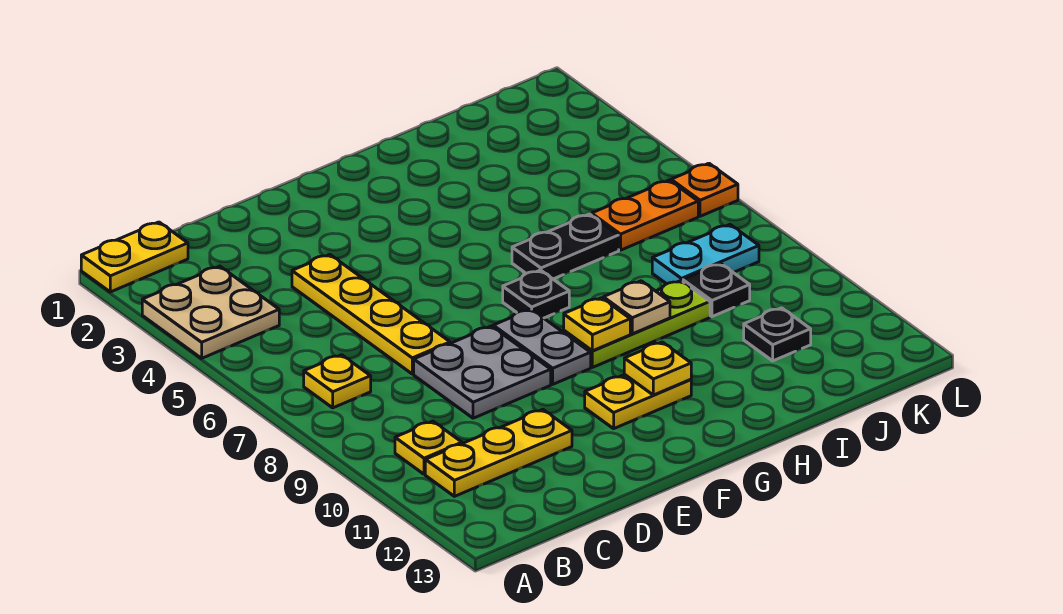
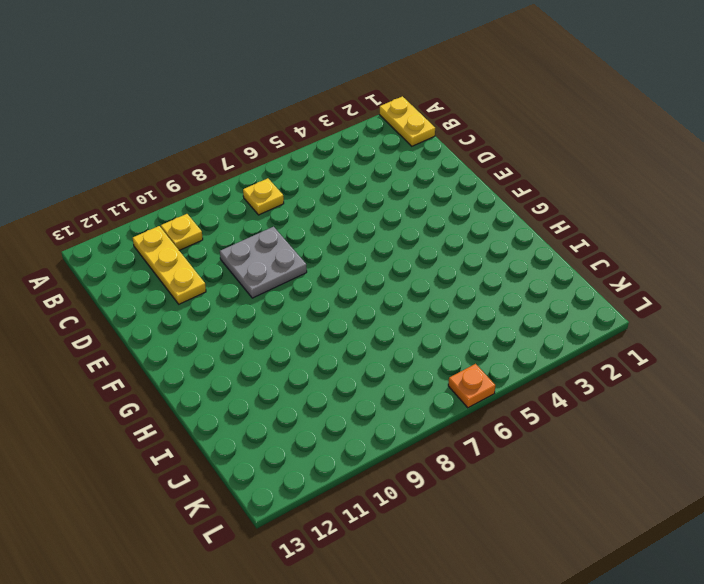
none -> tan plate A3:B4 level 1
none -> yellow plate D4:D7 level 1
none -> grey plate F8:F9 level 1

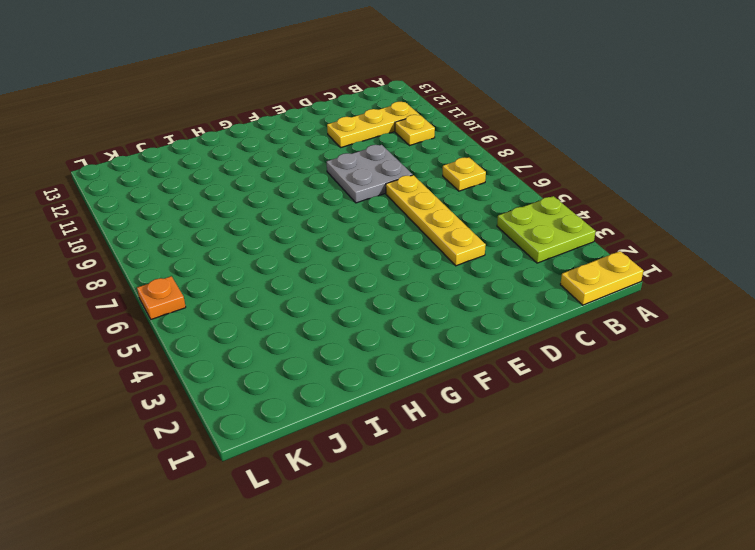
lime plate A3:B4 level 1 -> tan plate A3:B4 level 1
none -> grey plate F8:F9 level 1
none -> yellow plate F11:G11 level 1
none -> black plate G7 level 1

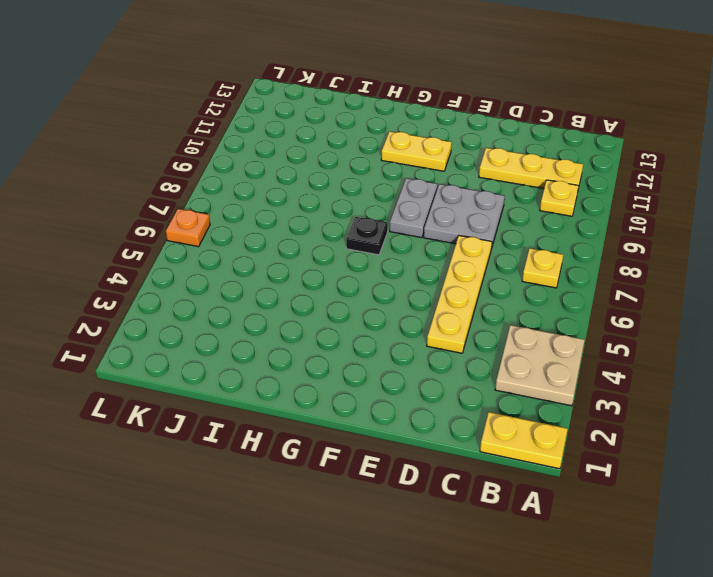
none -> lime plate G9:I9 level 1
none -> black plate H6:I6 level 1
none -> orange plate J6:K6 level 1

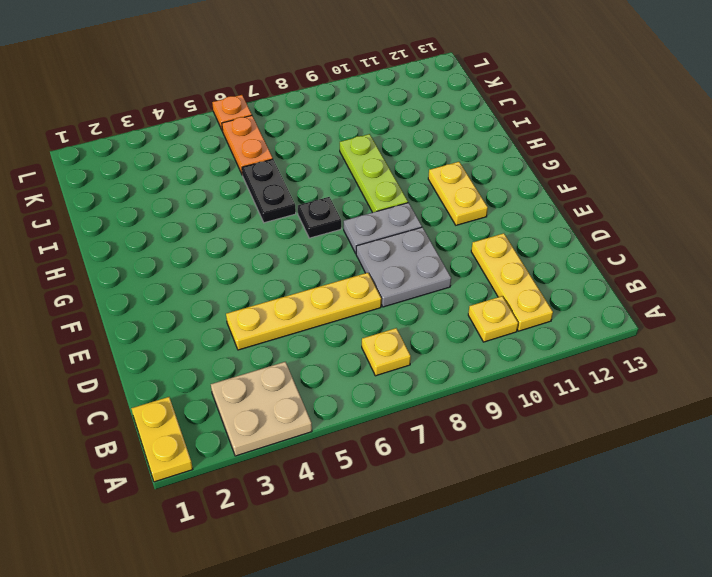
none -> cyan plate J8:K8 level 1
none -> black plate J9 level 1
none -> black plate J11 level 1

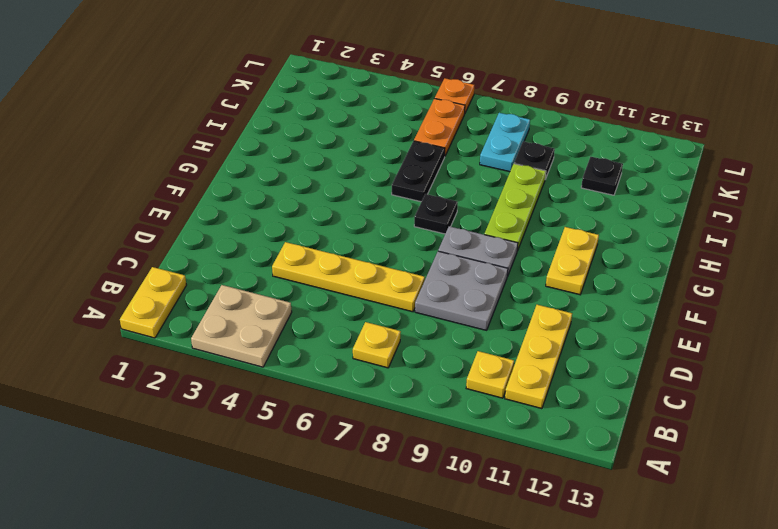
none -> yellow plate G9 level 2
none -> yellow plate G11 level 2
none -> tan plate H9 level 2

